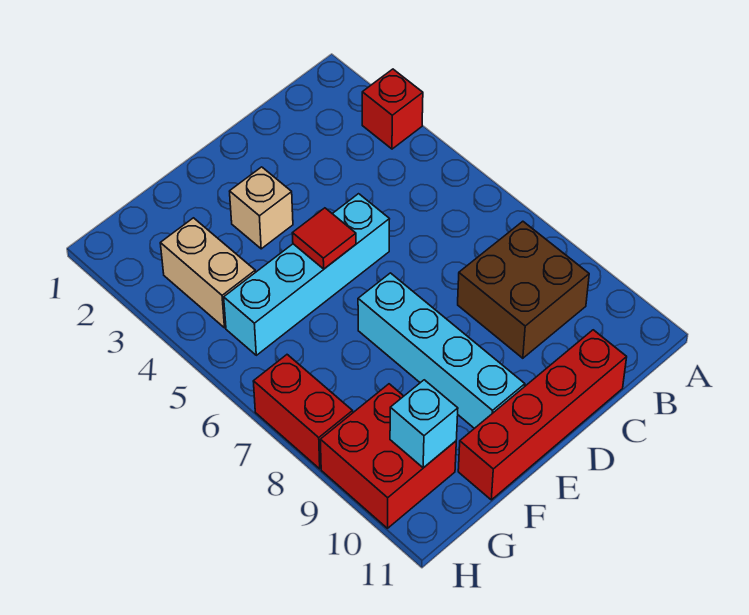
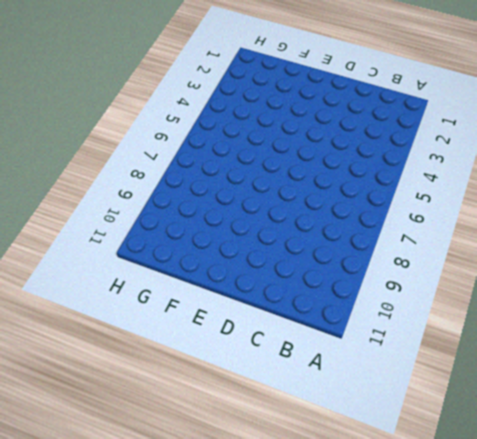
none -> red brick A3 level 1
none -> brown brick B8:C9 level 1

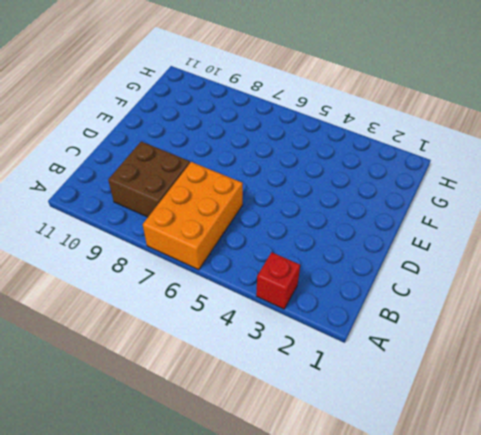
orange brick A6:C7 level 1 -> none
none -> red brick C11:F11 level 1
none -> cyan brick D5:G5 level 1

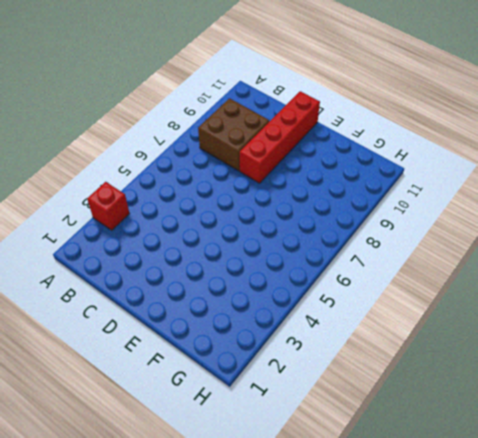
red brick D8:D11 level 1 -> red brick C11:F11 level 1
none -> cyan brick D5:G5 level 1
none -> tan brick E3 level 1

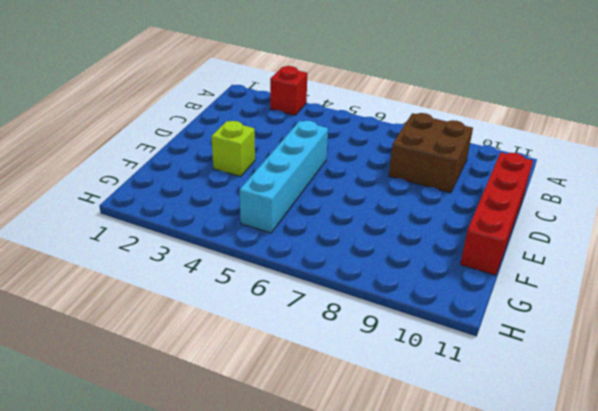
lime brick E3 level 1 -> tan brick E3 level 1
none -> cyan brick E7:E10 level 1
none -> tan brick G3:G4 level 1

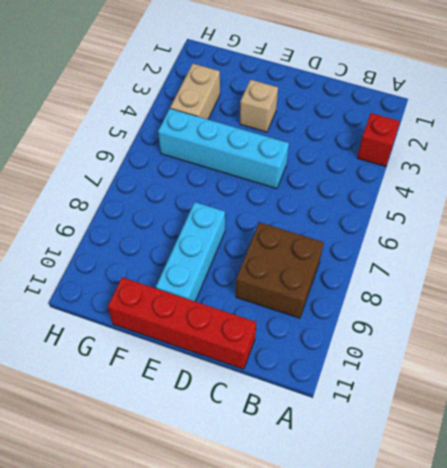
cyan brick E8:E10 level 1 -> cyan brick E7:E10 level 1
none -> red brick G9:H10 level 1
none -> red brick H7:H8 level 1

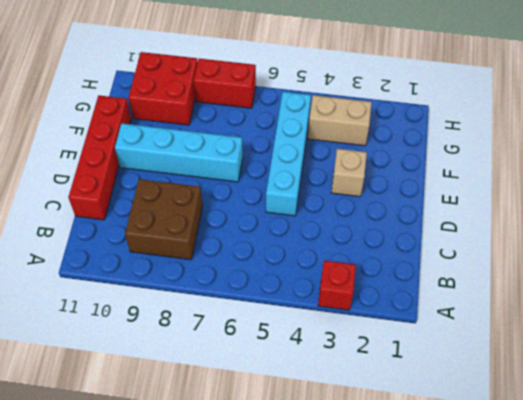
none -> red tile E5 level 2
none -> cyan brick G10 level 2

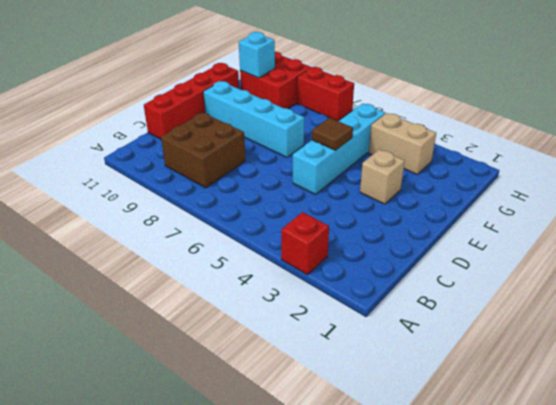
brown tile E5 level 2 -> red tile E5 level 2

